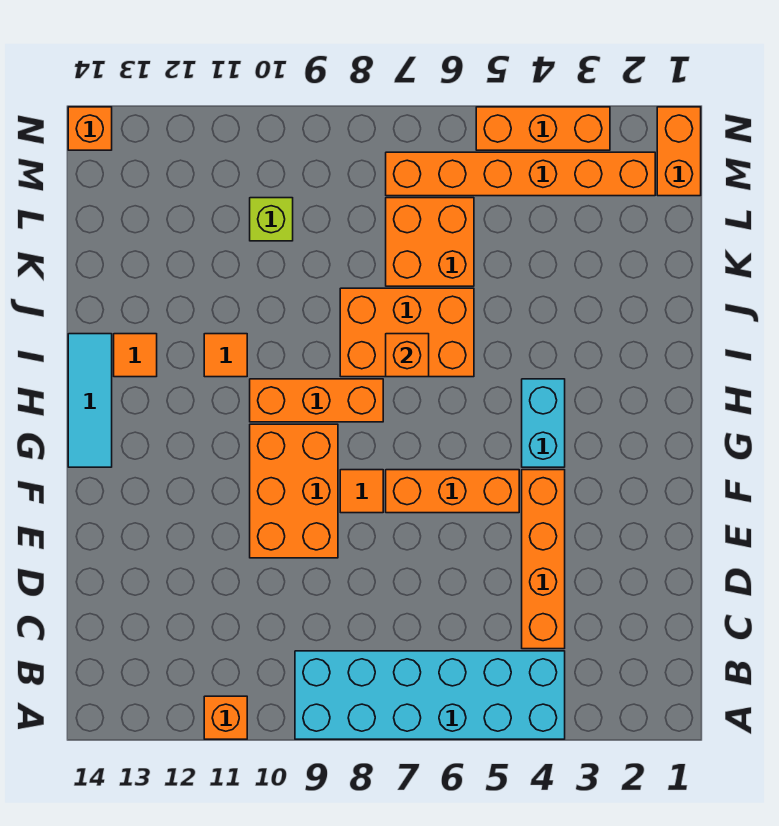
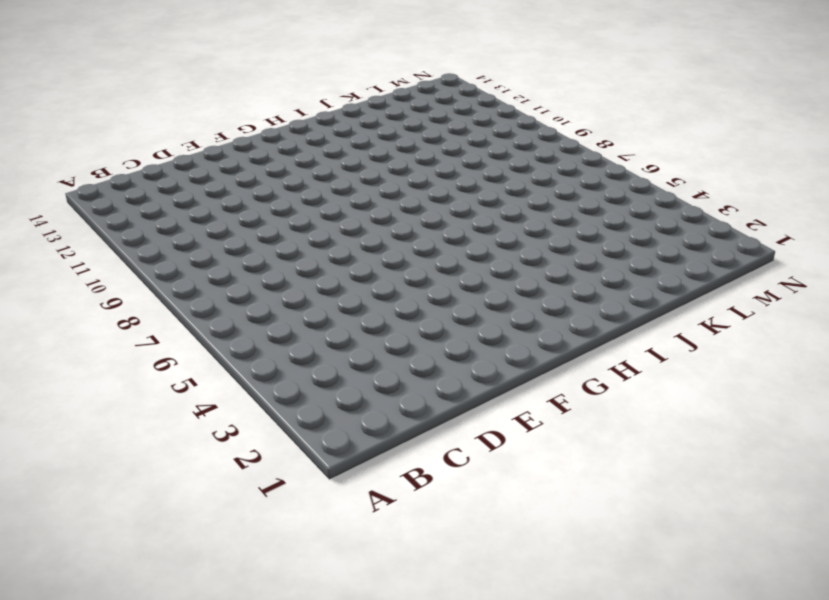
none -> cyan brick A4:B9 level 1
none -> orange brick A11 level 1
none -> orange brick C4:F4 level 1

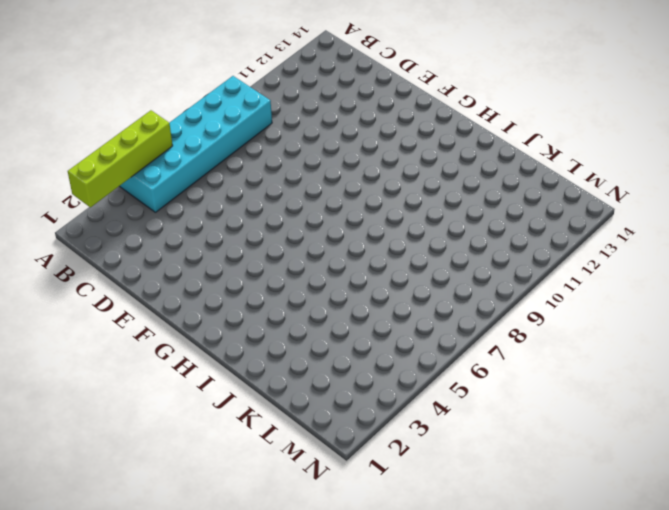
lime brick A2:A5 level 2 -> none
none -> orange brick A11 level 1
none -> orange brick C4:F4 level 1
none -> orange brick E9:G10 level 1

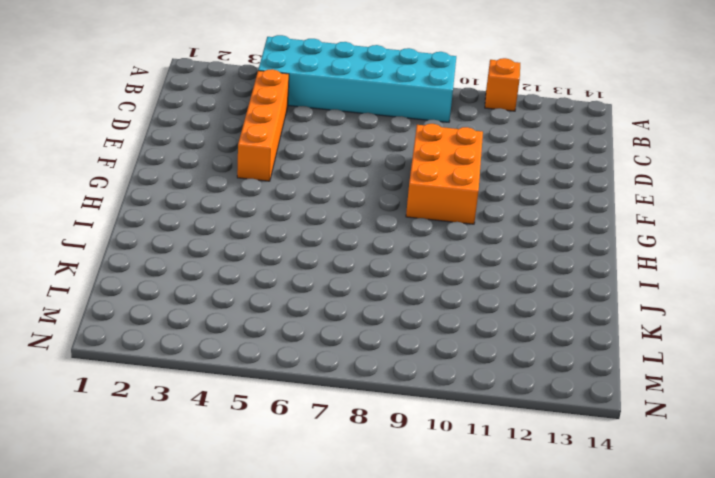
none -> orange brick F5:F7 level 1
none -> orange tile F8 level 1
none -> cyan brick G4:H4 level 1

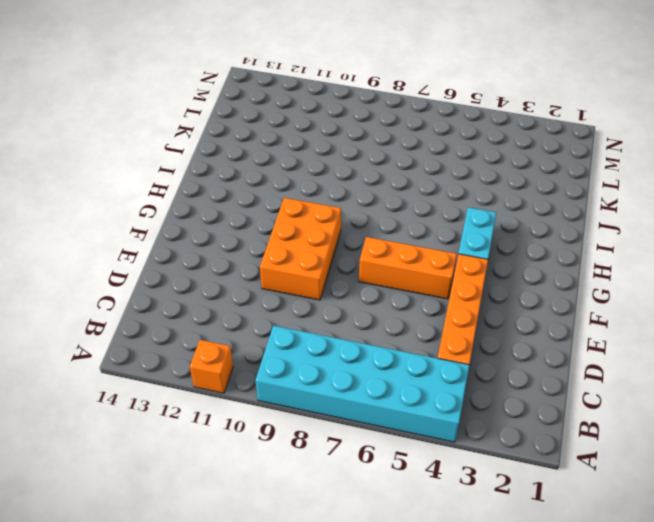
none -> orange tile F8 level 1
none -> cyan tile G14:I14 level 1
none -> orange brick H8:H10 level 1

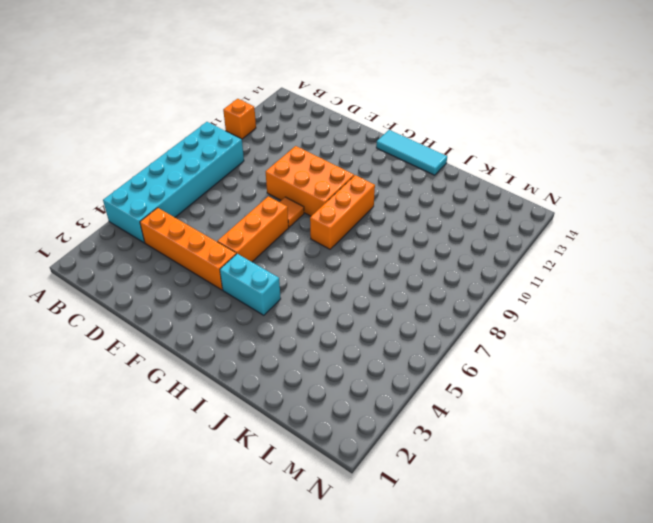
none -> orange brick I6:J8 level 1
none -> orange tile I11 level 1
none -> orange tile I13 level 1

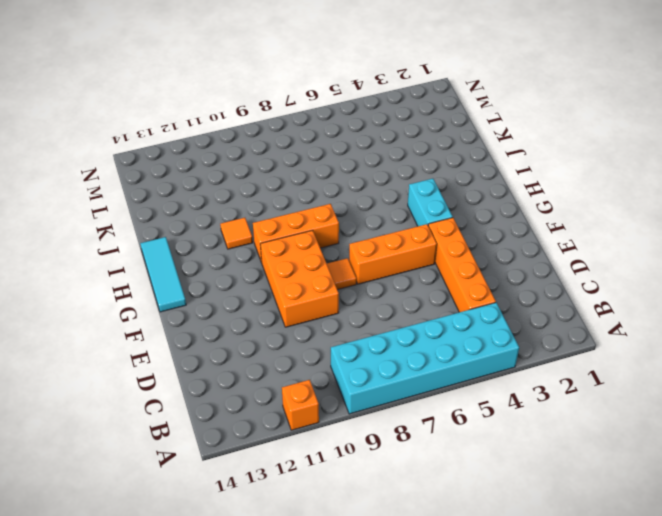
none -> orange brick I6:J8 level 1
none -> orange tile I13 level 1
none -> orange brick K6:L7 level 1

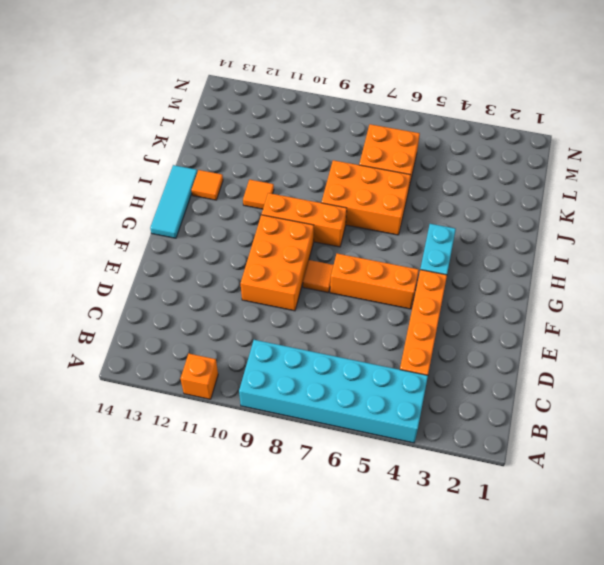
none -> lime brick L10 level 1
none -> orange brick M1:N1 level 1
none -> orange brick M2:M7 level 1

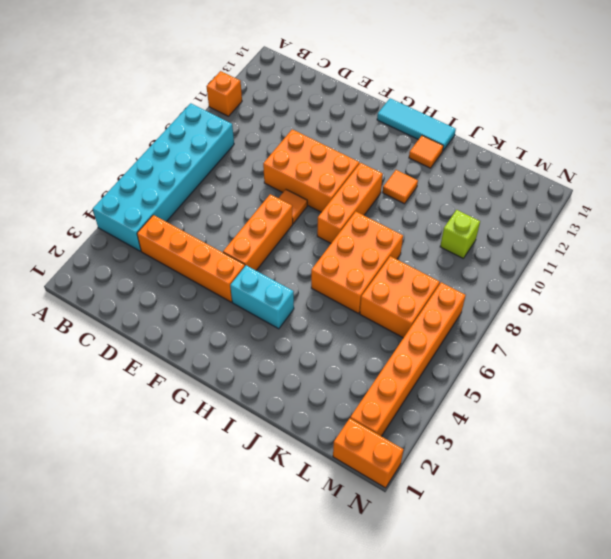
none -> orange brick N3:N5 level 1
none -> orange brick N14 level 1
none -> orange brick I7 level 2

